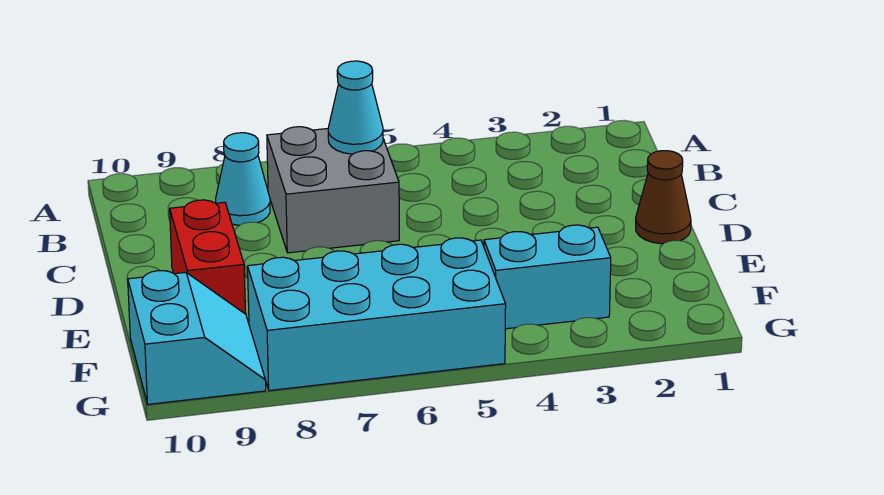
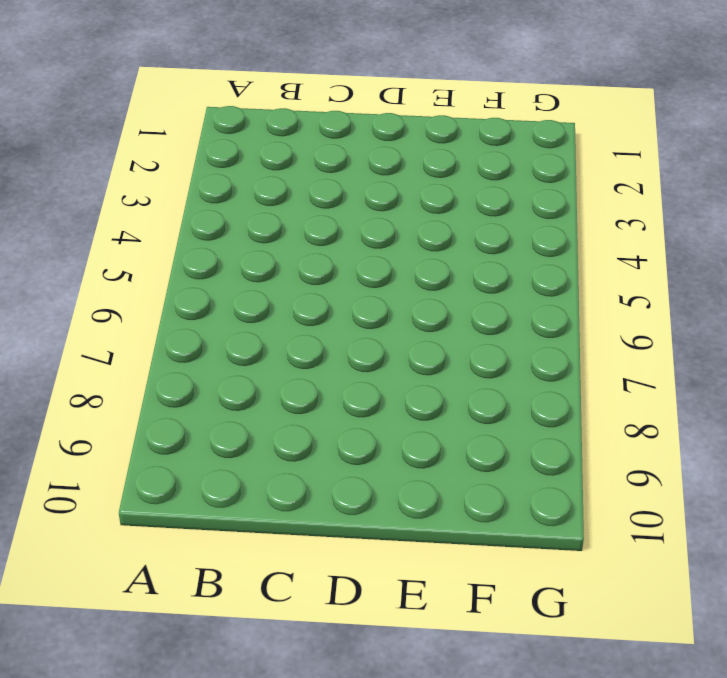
none -> grey brick B6:C7 level 1
none -> cyan cone B8 level 1

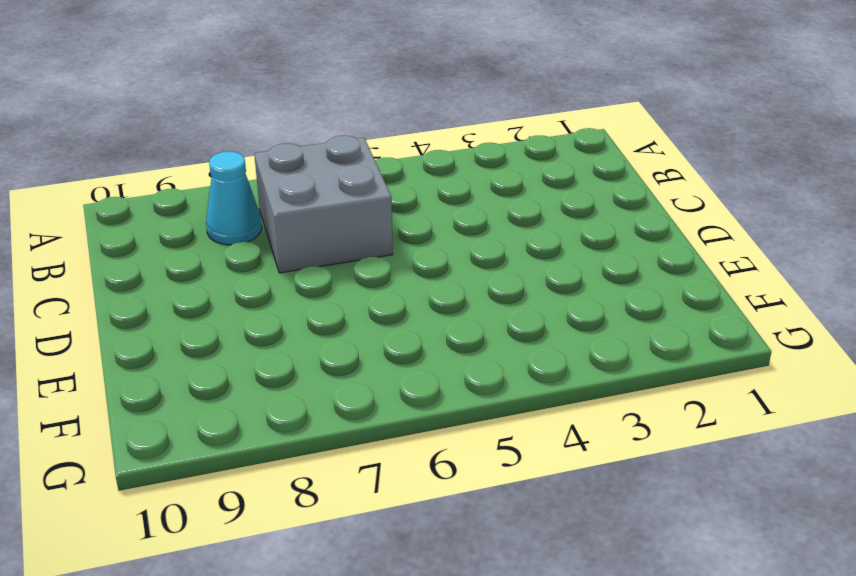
none -> brown cone D1 level 1
none -> red brick D9:E9 level 1

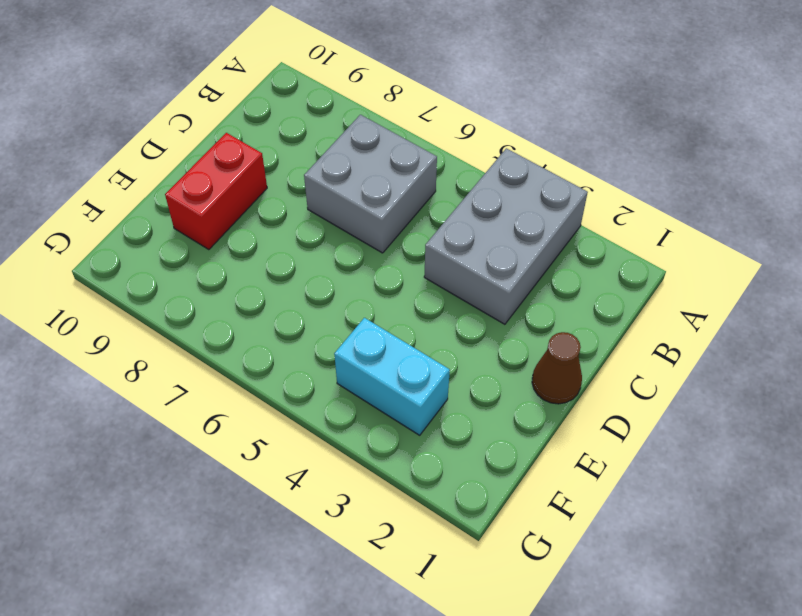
grey brick A3:C4 level 1 -> none
none -> cyan cone B8 level 1
none -> cyan brick F5:G8 level 1

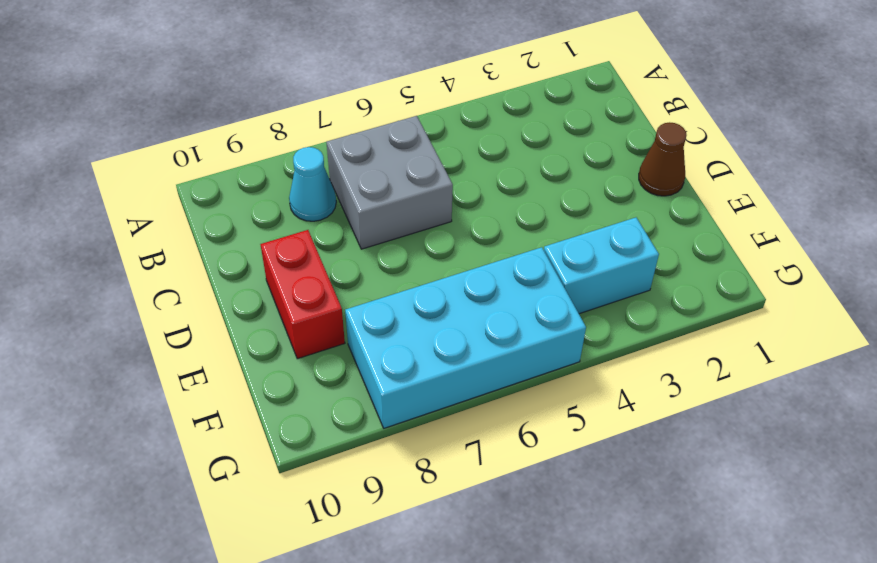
none -> cyan slope F9:G10 level 1 top 10
none -> cyan cone B6 level 2

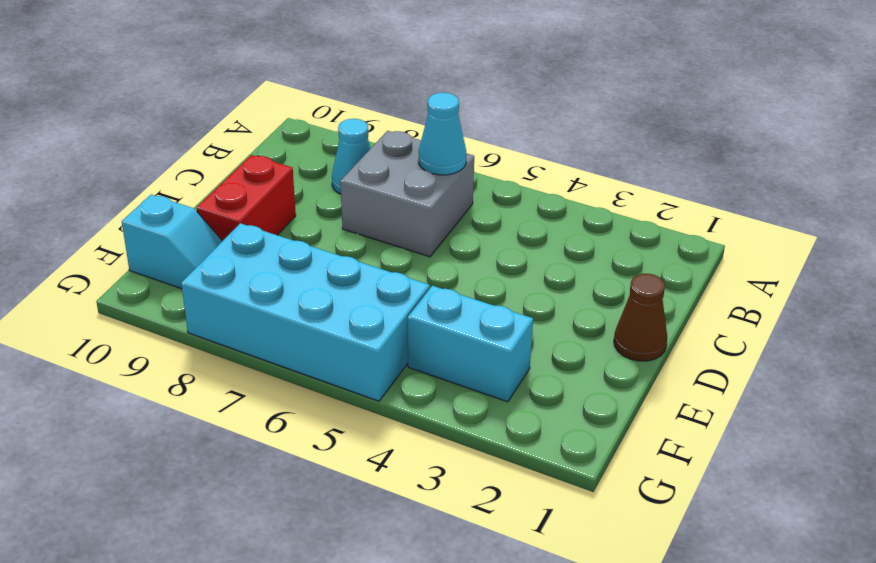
cyan slope F9:F10 level 1 top 10 -> cyan slope F9:G10 level 1 top 10

